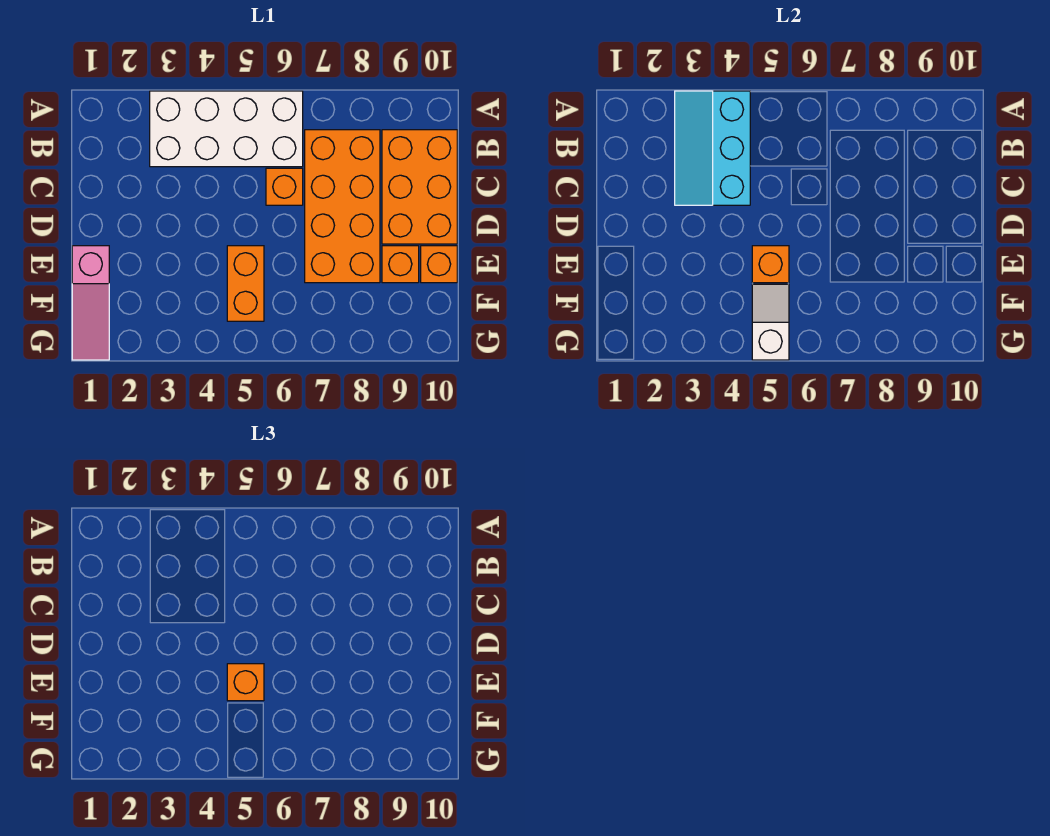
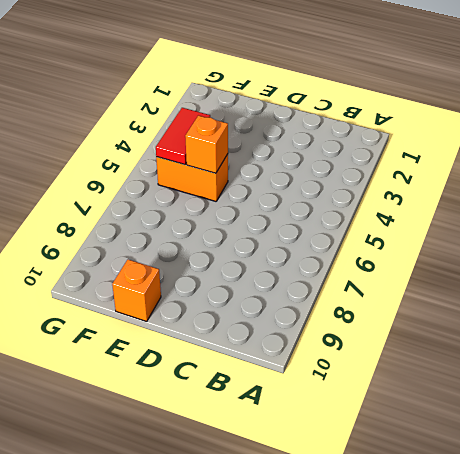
red tile F4:F5 level 2 -> white slope F5:G5 level 2 top G
none -> white brick A3:B6 level 1
none -> orange brick B7:E8 level 1
none -> orange brick B9:D10 level 1

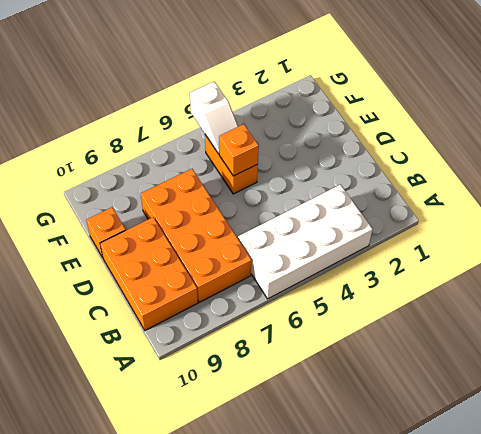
none -> orange brick C6 level 1
none -> pink slope E1:G1 level 1 top E
none -> orange brick E9 level 1

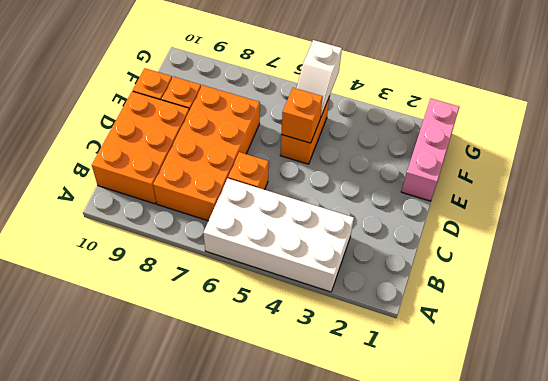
pink brick E1:G1 level 1 -> pink slope E1:G1 level 1 top E
none -> cyan slope A3:C4 level 2 top 4
none -> orange brick E5 level 3

